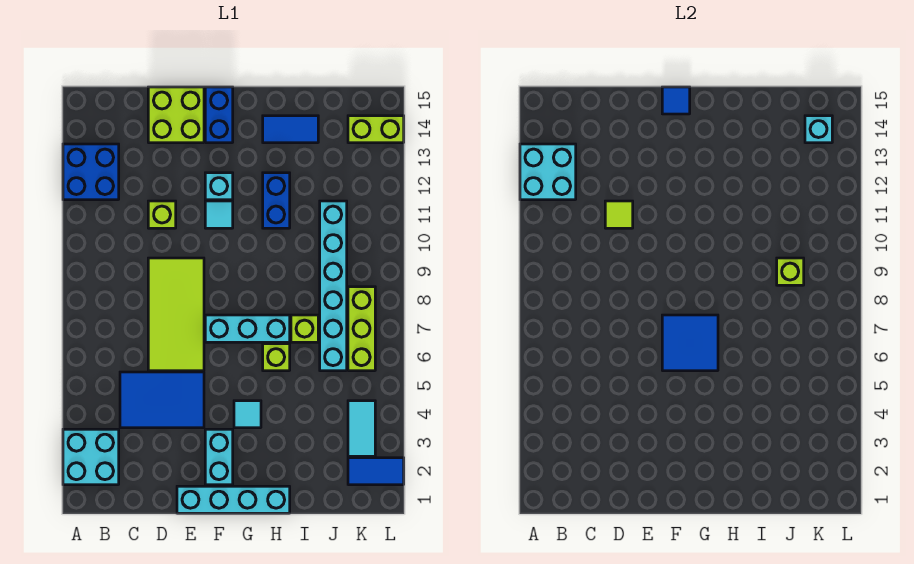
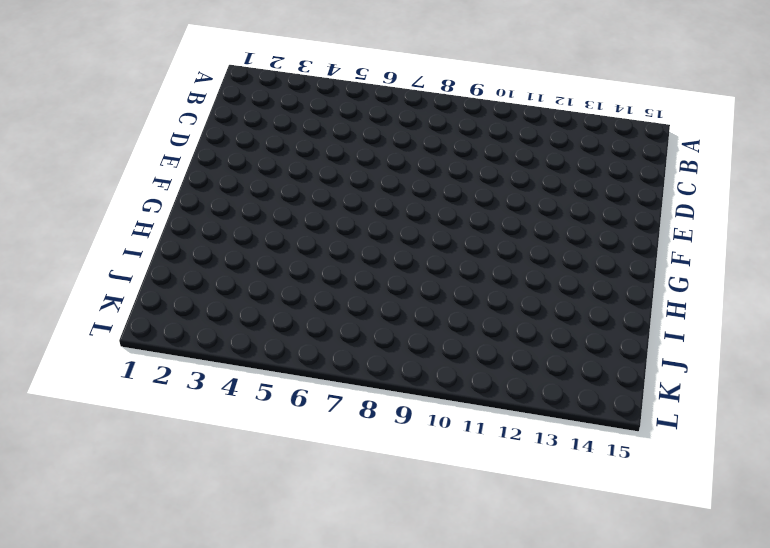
none -> cyan brick A2:B3 level 1
none -> blue brick A12:B13 level 1
none -> blue tile C4:E5 level 1

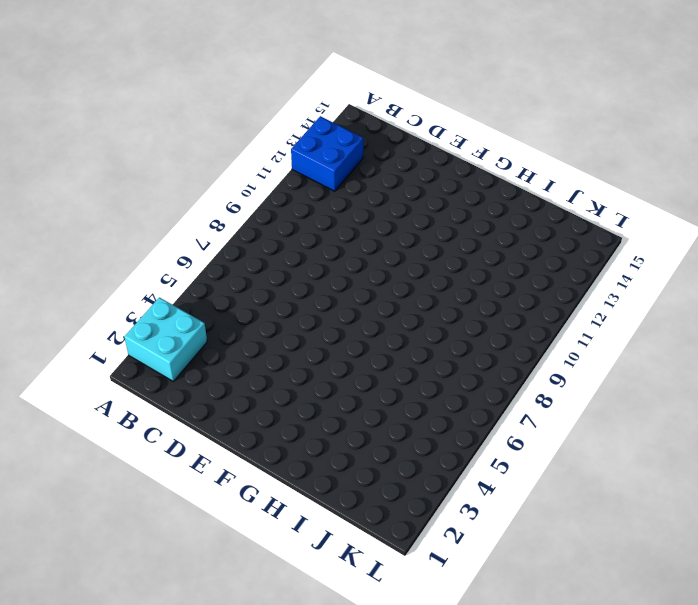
none -> blue tile C4:E5 level 1
none -> lime tile D6:E9 level 1
none -> lime brick D11 level 1

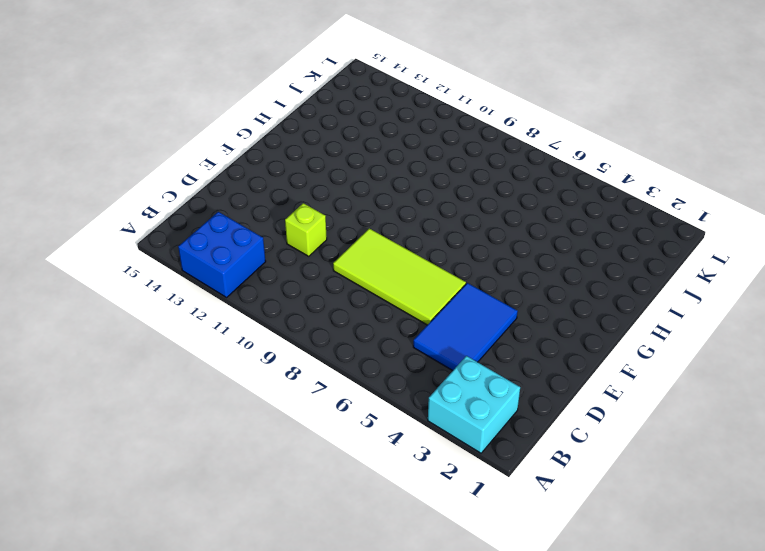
none -> lime brick D14:E15 level 1
none -> cyan brick E1:H1 level 1
none -> cyan brick F2:F3 level 1

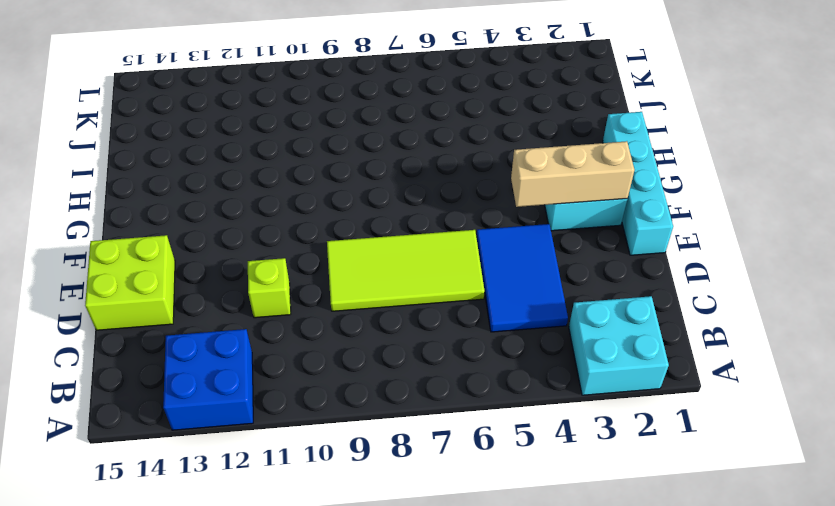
tan brick F2:F4 level 2 -> none
none -> cyan brick F7:H7 level 1
none -> cyan tile F11 level 1
none -> cyan brick F12 level 1

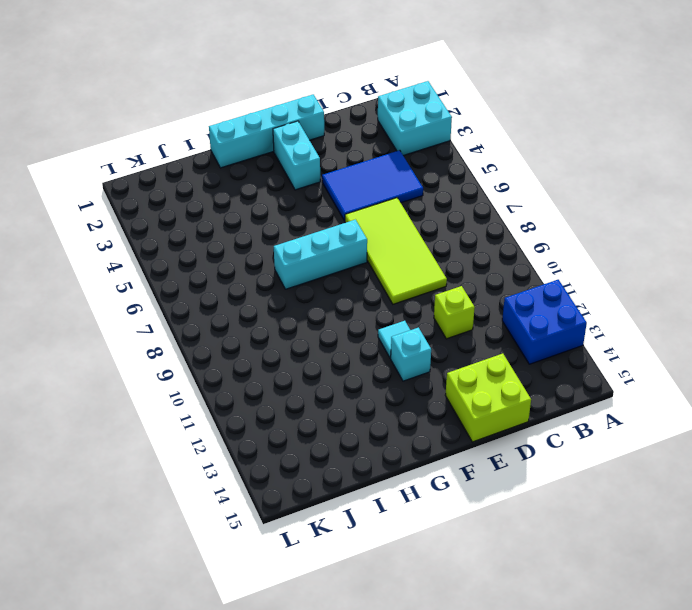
none -> blue brick F14:F15 level 1
none -> cyan tile G4 level 1
none -> lime brick H6 level 1

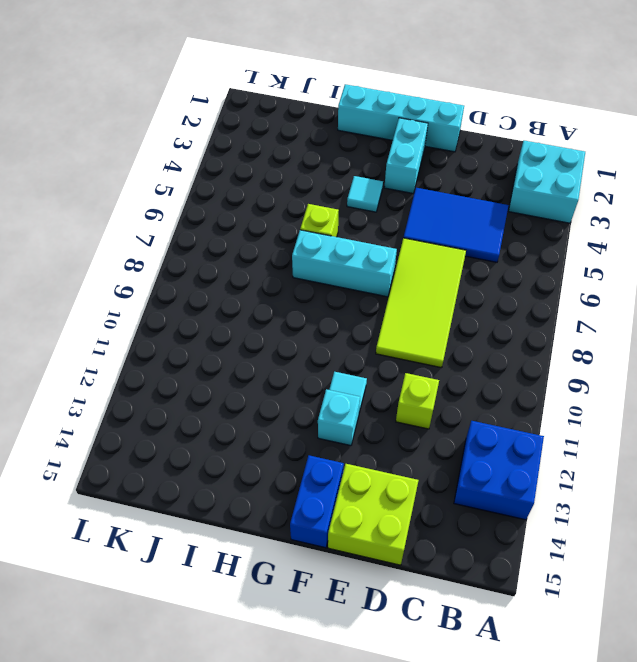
none -> blue brick H11:H12 level 1
none -> blue tile H14:I14 level 1
none -> lime brick I7 level 1

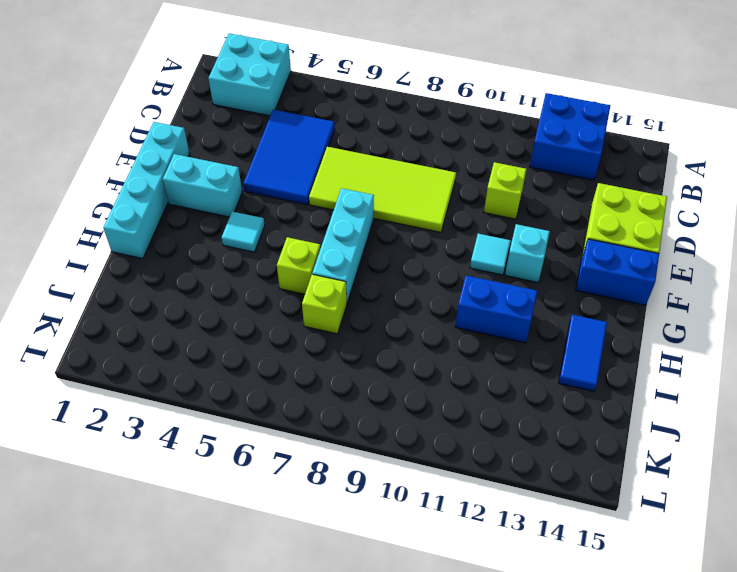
none -> cyan brick J6:J11 level 1
none -> blue tile K2:L2 level 1
none -> cyan tile K3:K4 level 1

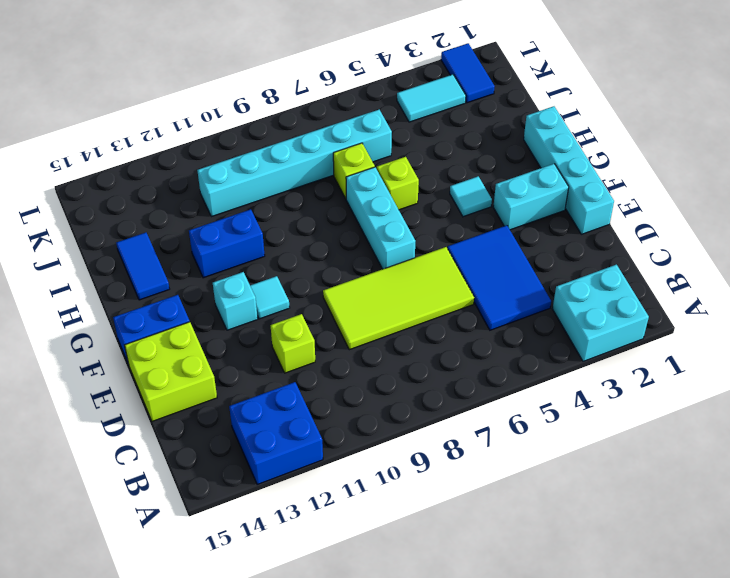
none -> lime brick K6:K8 level 1
none -> lime brick K14:L14 level 1
none -> cyan brick A12:B13 level 2

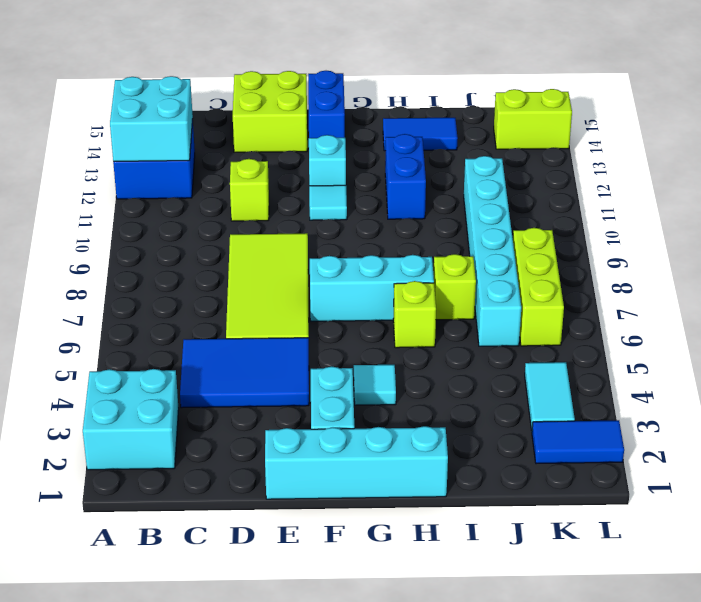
none -> lime tile D11 level 2
none -> blue tile F6:G7 level 2
none -> blue tile F15 level 2

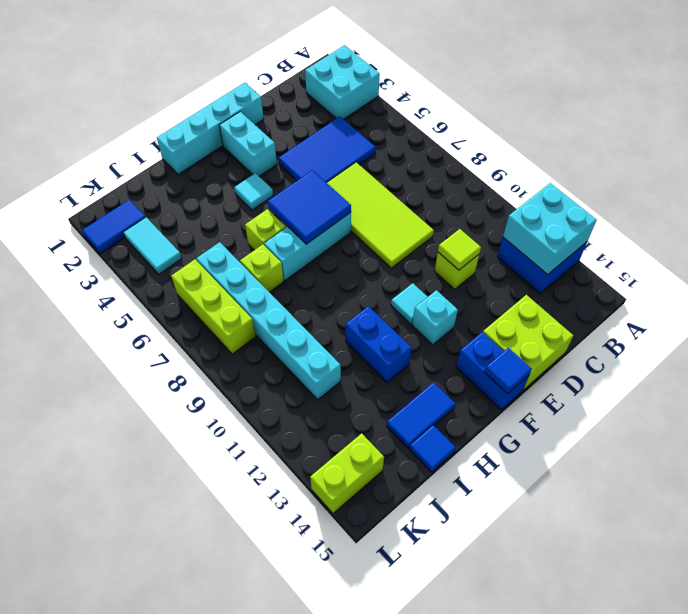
blue tile I15 level 1 -> none
none -> lime brick J9 level 2
none -> cyan brick K14 level 2

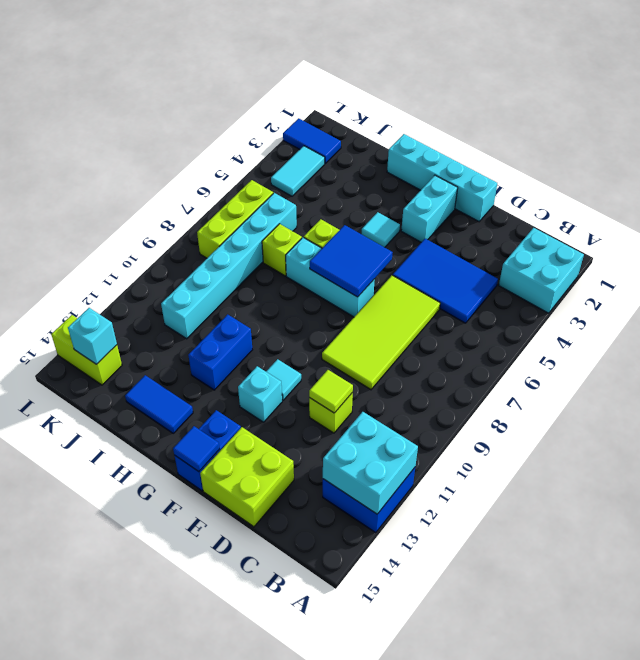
none -> lime brick J9 level 2

